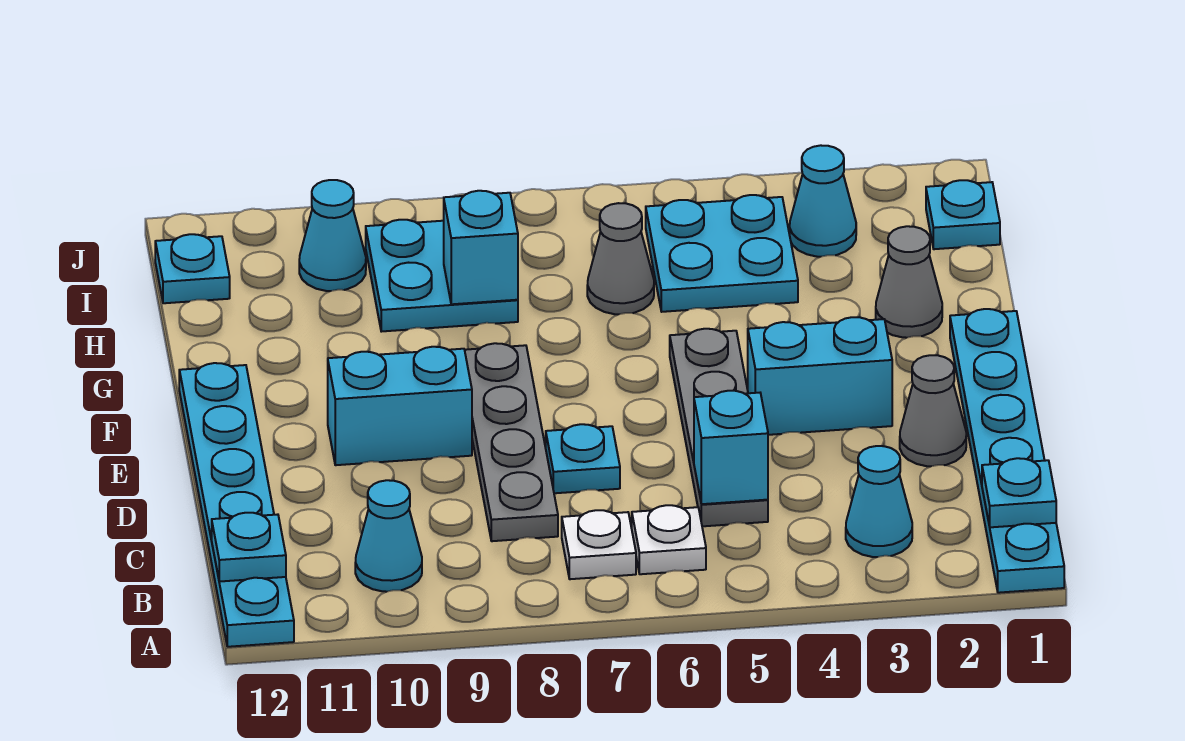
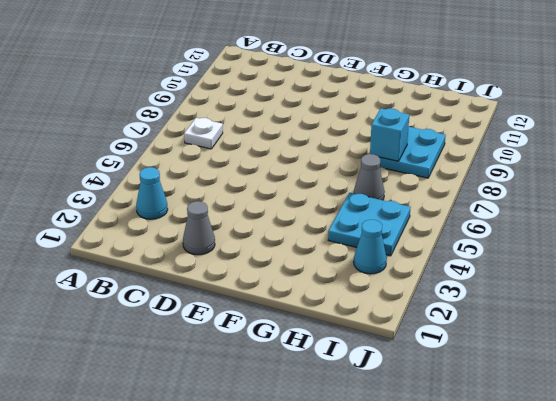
none -> cyan plate A1:F1 level 1
none -> cyan plate A12:F12 level 1
none -> white plate B6 level 1

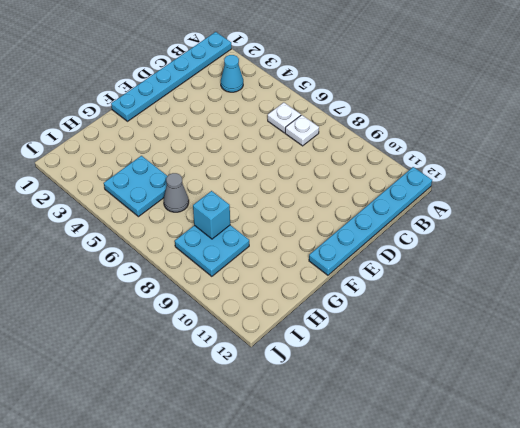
none -> cyan cone B10 level 1
none -> grey plate C5:F5 level 1
none -> grey plate C8:F8 level 1

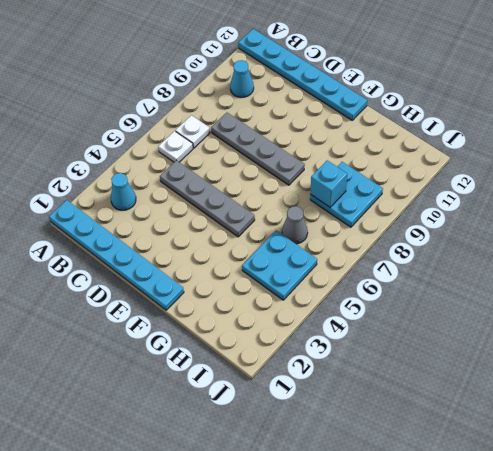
none -> grey cone D2 level 1
none -> cyan plate D7 level 1
none -> cyan brick E3:E4 level 1

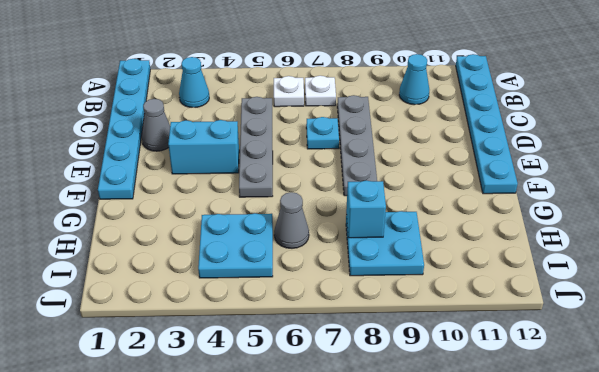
none -> cyan brick E9:E10 level 1
none -> grey cone G2 level 1
none -> cyan plate I1 level 1

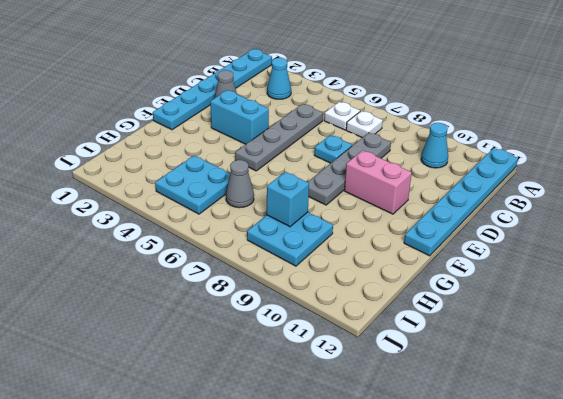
pink brick E9:E10 level 1 -> cyan brick E9:E10 level 1
none -> grey cone G2 level 1
none -> cyan plate I1 level 1
none -> cyan cone I3 level 1

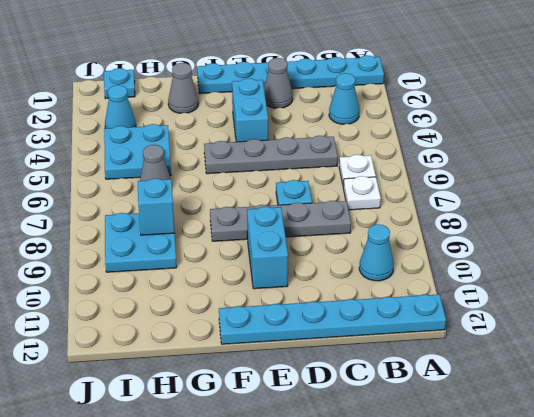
none -> cyan cone I10 level 1
none -> cyan plate I12 level 1
none -> cyan plate B1 level 2

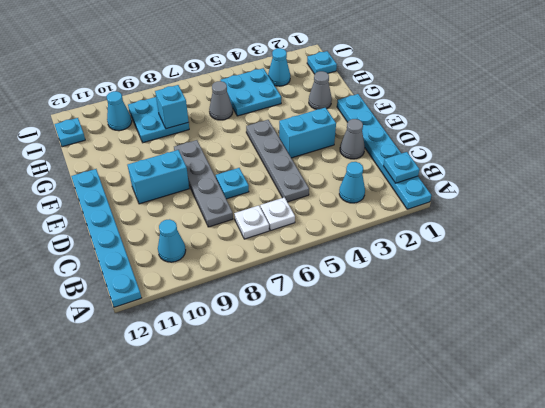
none -> cyan plate B12 level 2
none -> cyan brick C5 level 2

